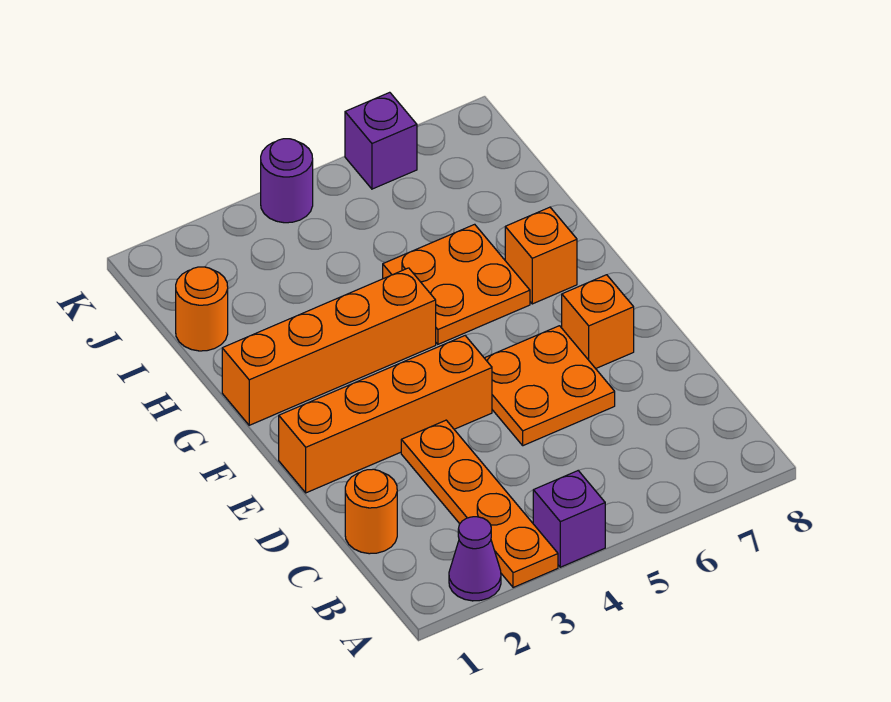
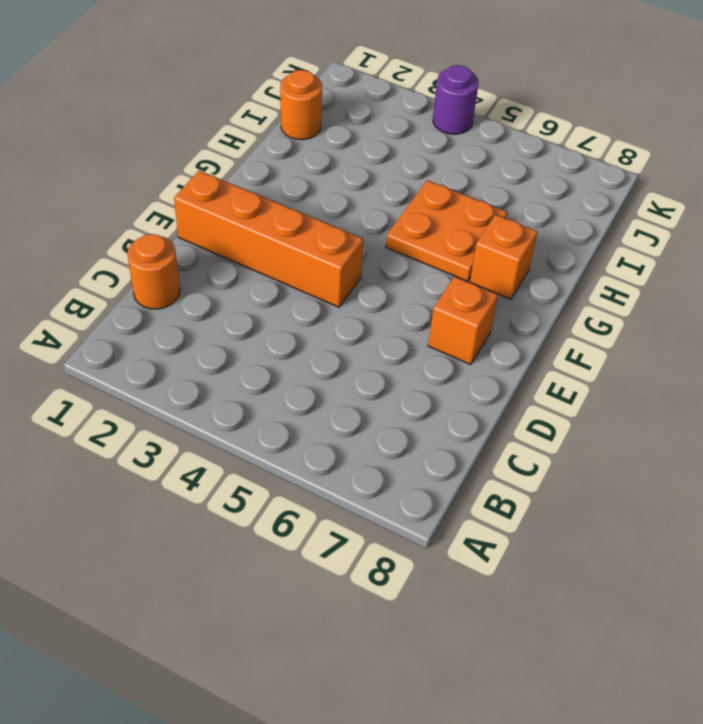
none -> purple cone A2 level 1
none -> orange plate A3:D3 level 1
none -> purple brick A4 level 1

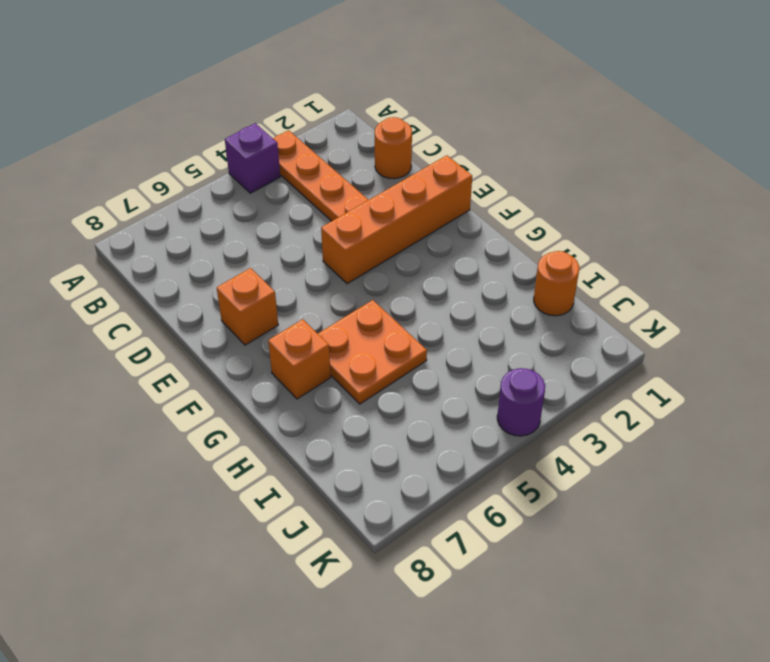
none -> purple cone A2 level 1
none -> orange plate D5:E6 level 1
none -> orange brick G1:G4 level 1

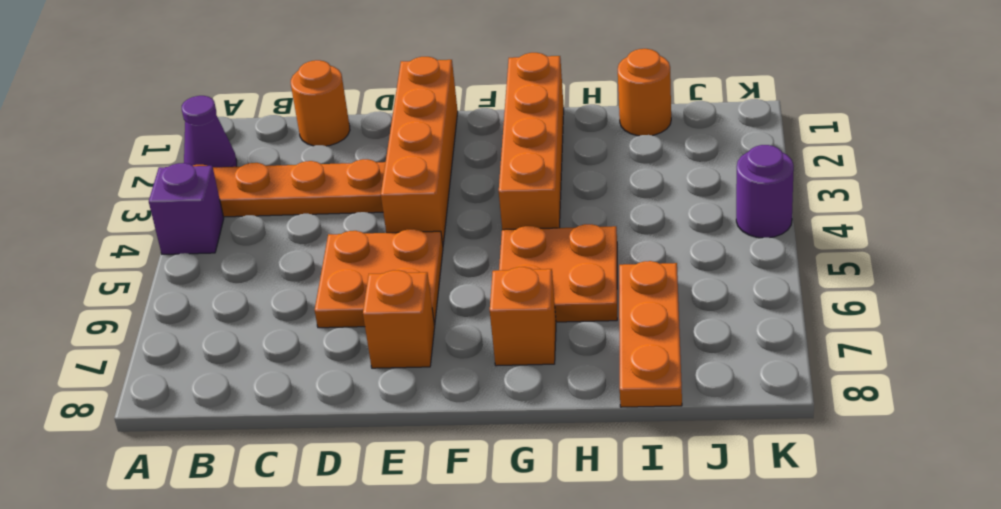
orange plate I6:I8 level 1 -> none
none -> purple brick K6 level 1

